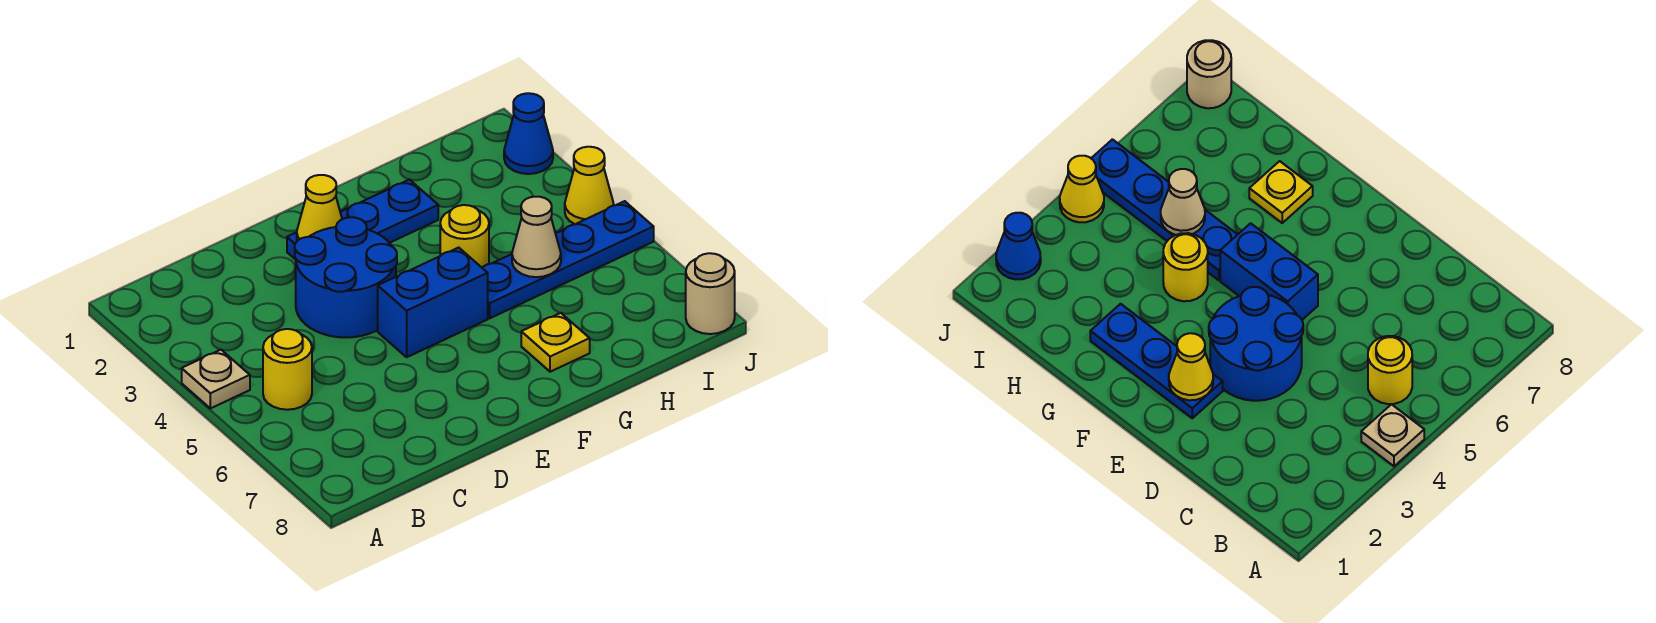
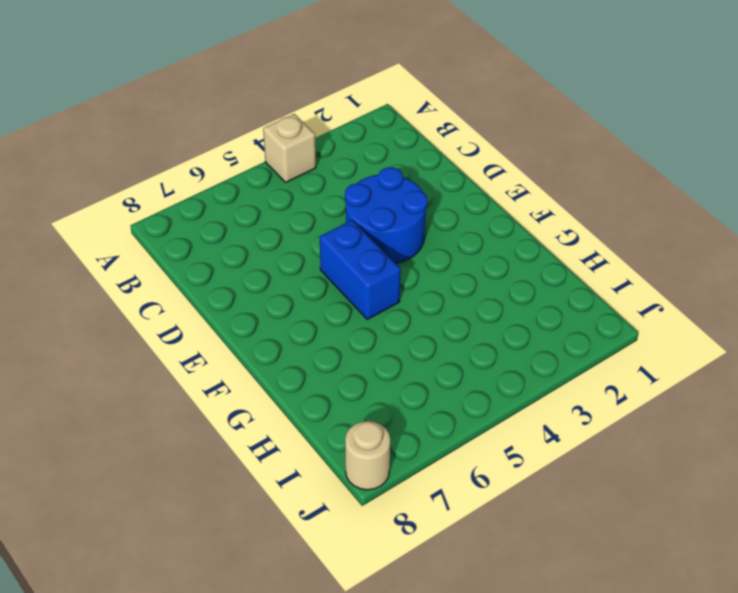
tan brick A4 level 1 -> tan plate A4 level 1
none -> yellow round brick B5 level 1
none -> blue plate E2:G2 level 1
none -> yellow round brick G4 level 1

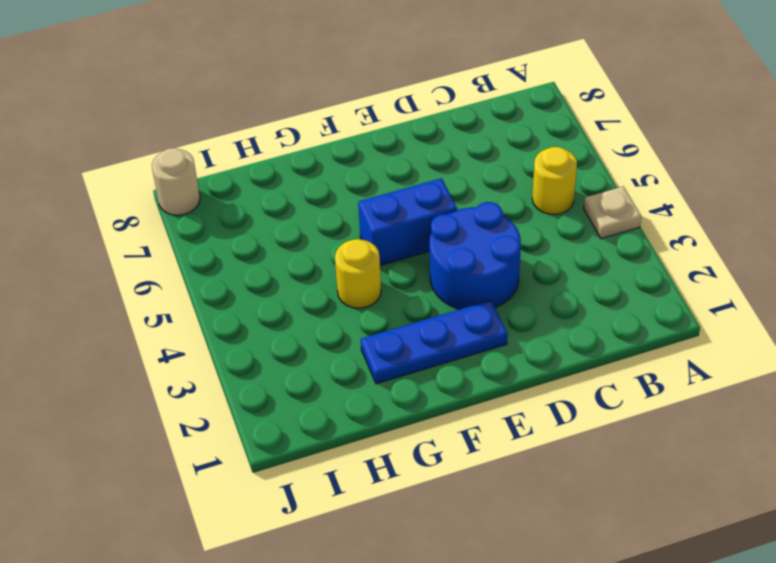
none -> blue plate G5:J5 level 1
none -> yellow plate G7 level 1
none -> blue cone J2 level 1

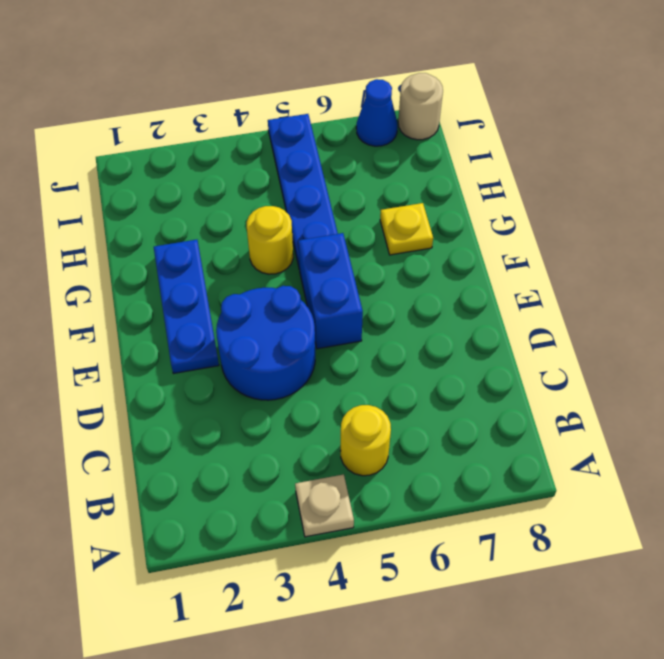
blue cone J7 level 1 -> blue cone J2 level 1
none -> yellow cone J4 level 1
none -> yellow cone E2 level 2
none -> tan cone H5 level 2

